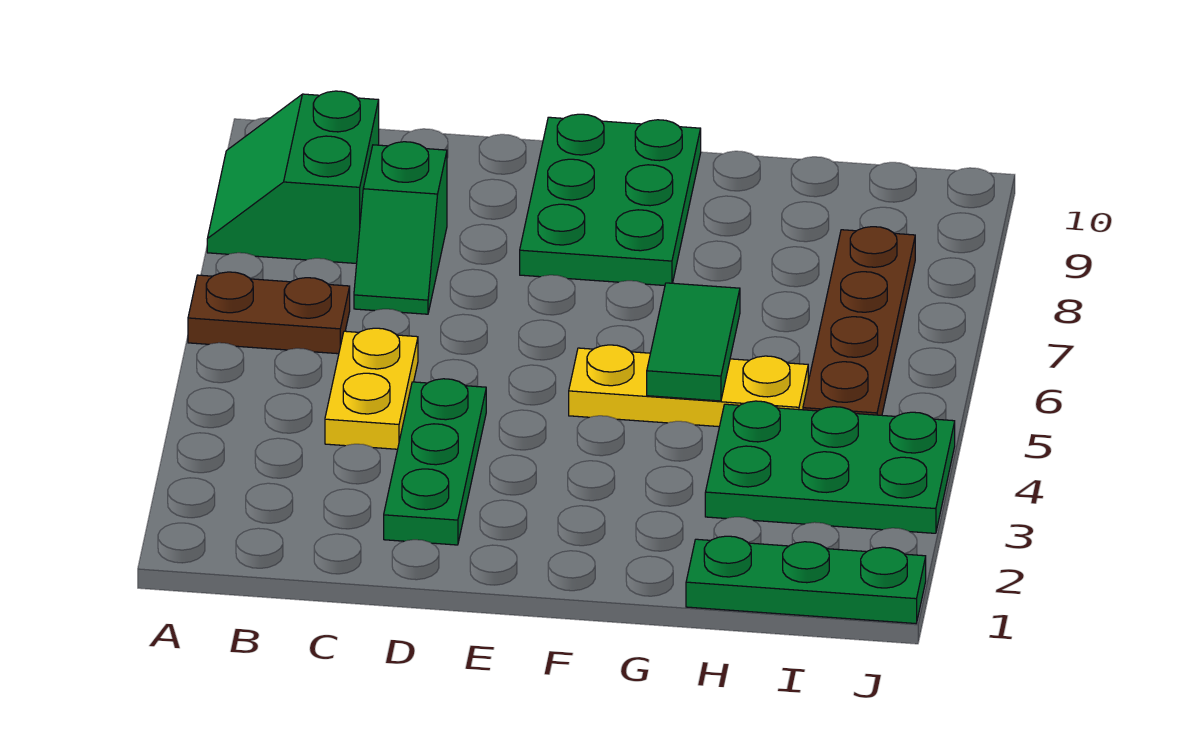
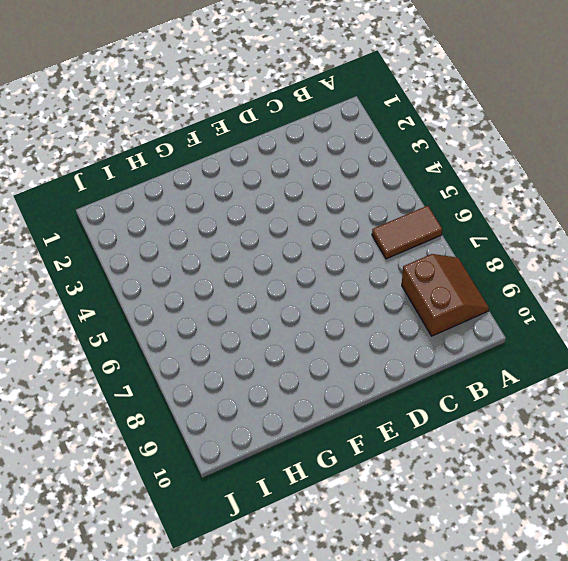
brown tile A6:B6 level 1 -> brown plate A6:B6 level 1
brown slope A8:B9 level 1 top B -> green slope A8:B9 level 1 top B
none -> yellow plate C4:C5 level 1
none -> green slope C7:C8 level 1 top 8

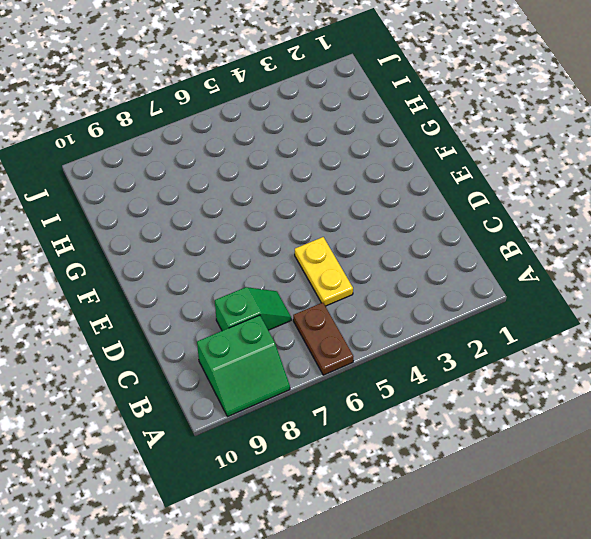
yellow plate C5:D5 level 1 -> yellow plate C4:C5 level 1
none -> green plate D2:D4 level 1
none -> green plate E8:F10 level 1

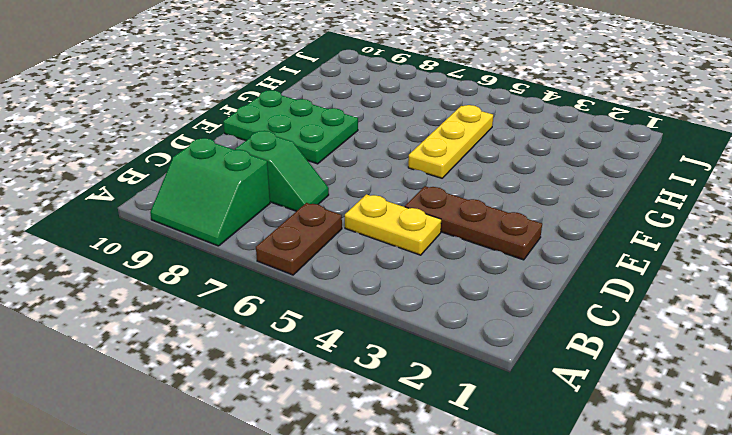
brown plate D2:D4 level 1 -> green plate D2:D4 level 1
none -> green plate H1:J1 level 1
none -> green plate H3:J4 level 1

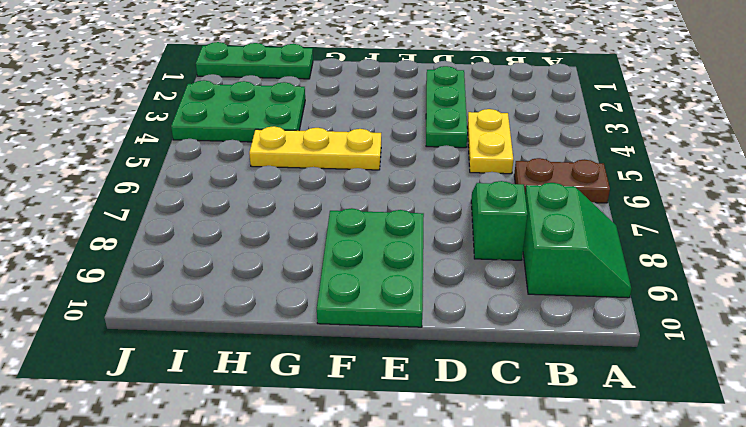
none -> brown plate I5:I8 level 1
none -> green tile G5:G6 level 2

